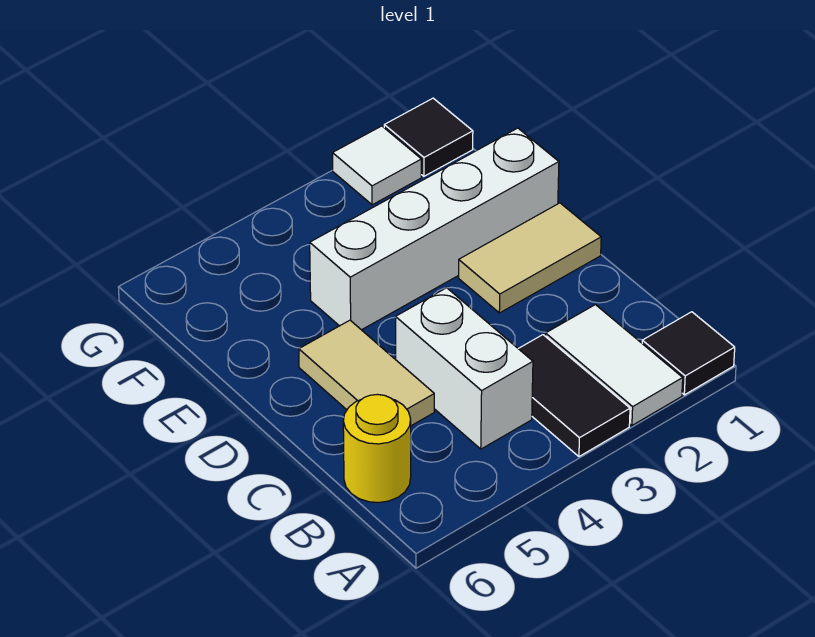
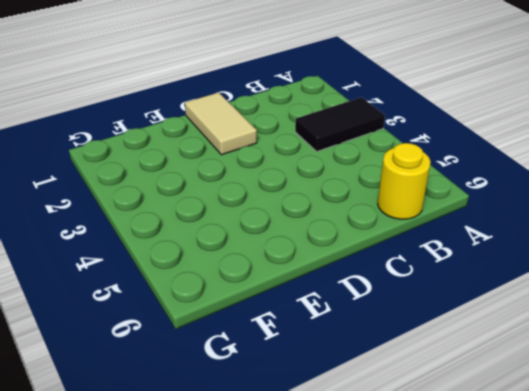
none -> black tile A1 level 1
none -> white tile A2:B2 level 1

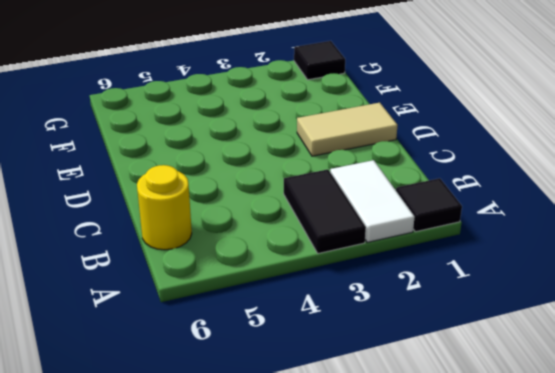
none -> white brick B4:C4 level 1
none -> tan tile C5:D5 level 1

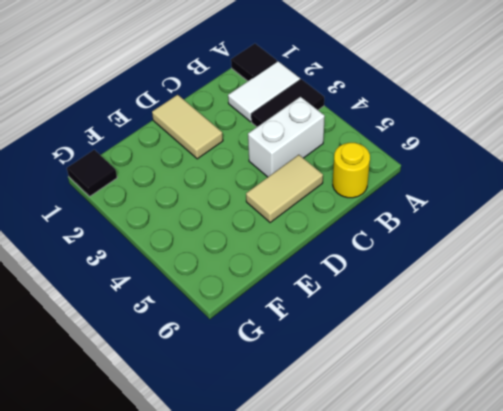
none -> white brick E1:E4 level 1
none -> white tile G2 level 1

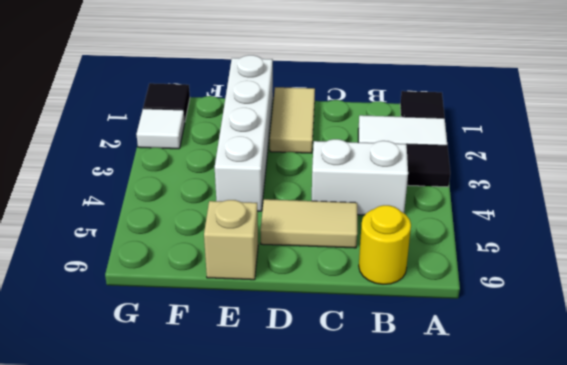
tan brick E6 level 1 -> none

